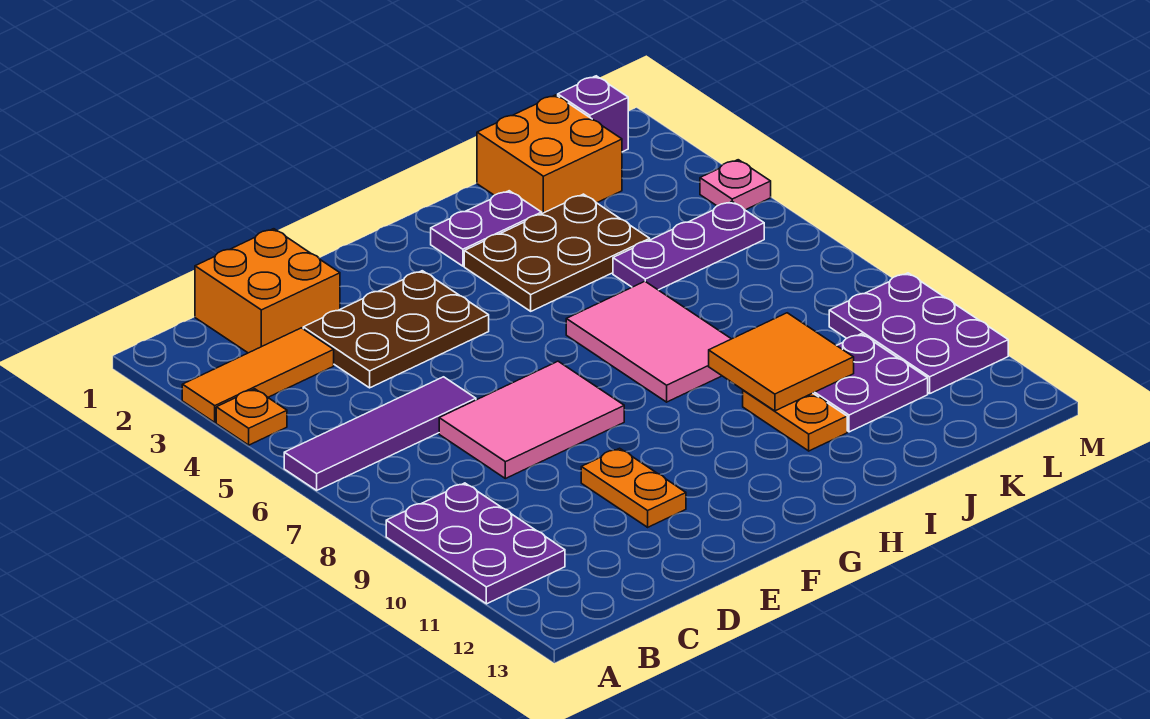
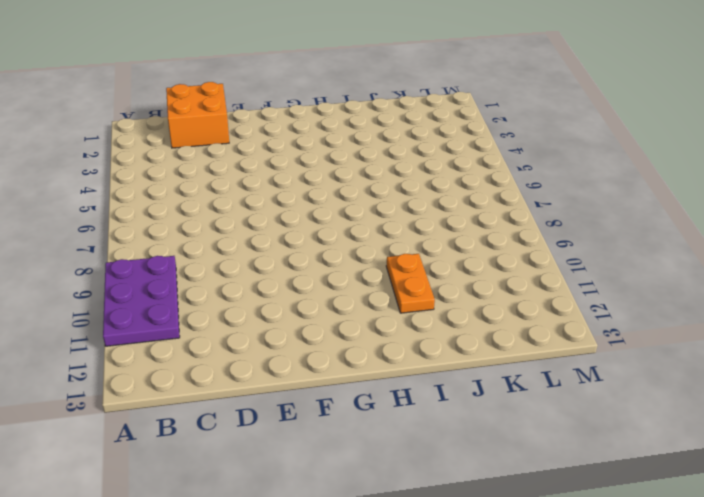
none -> orange tile A3:C3 level 1
none -> orange plate A4 level 1
none -> purple tile A6:D6 level 1

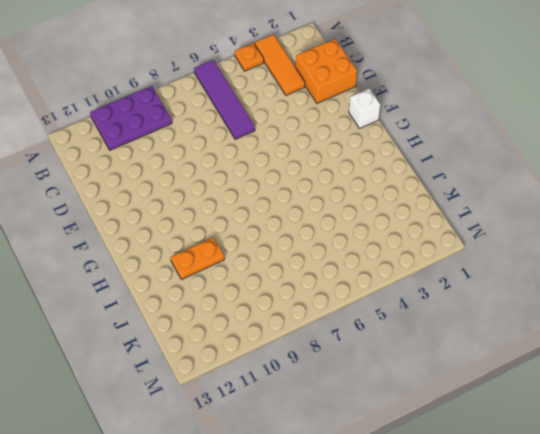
white brick F1 level 1 -> none
none -> brown plate D3:F4 level 1
none -> pink tile D7:F8 level 1
none -> orange plate E10:E11 level 1

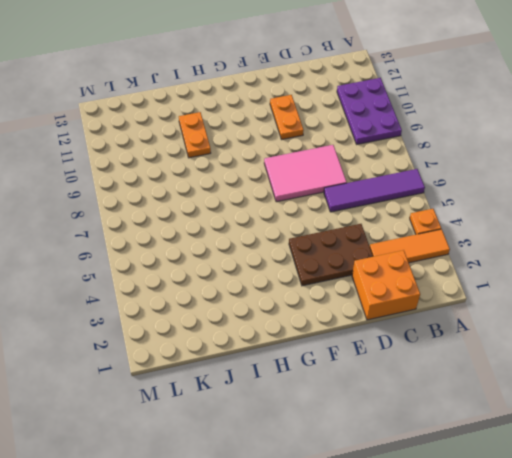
none -> purple plate H2:I2 level 1
none -> brown plate H3:J4 level 1
none -> pink tile H6:I8 level 1

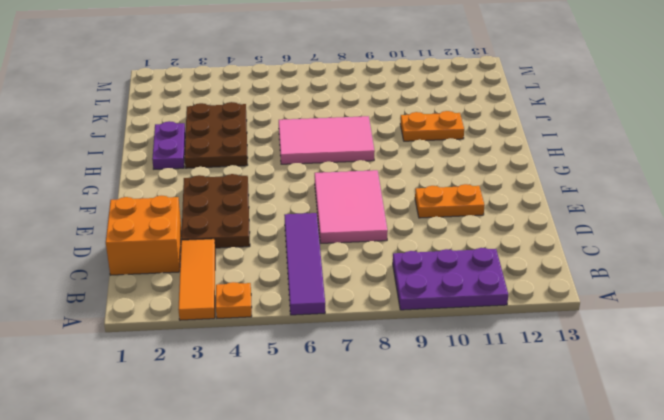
none -> orange brick J1:K2 level 1
none -> purple plate J5:L5 level 1
none -> purple plate J10:K11 level 1

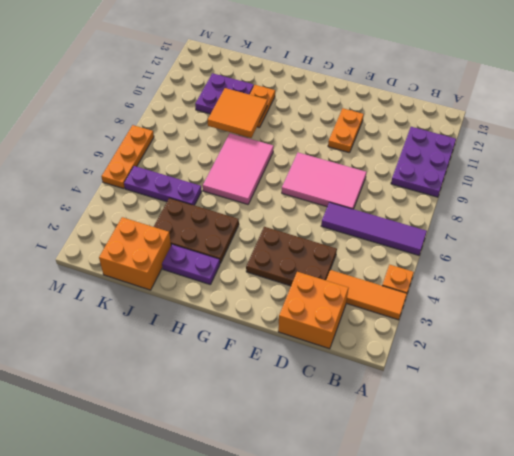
orange plate M5:M7 level 1 -> none
none -> purple brick L1 level 1
none -> purple plate L9:M11 level 1
none -> pink plate M4 level 1

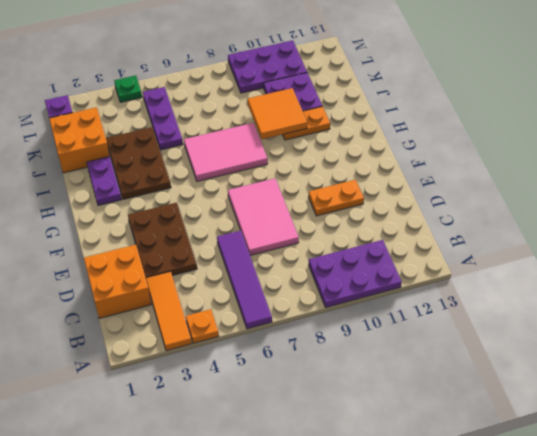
green plate M4 level 1 -> pink plate M4 level 1

